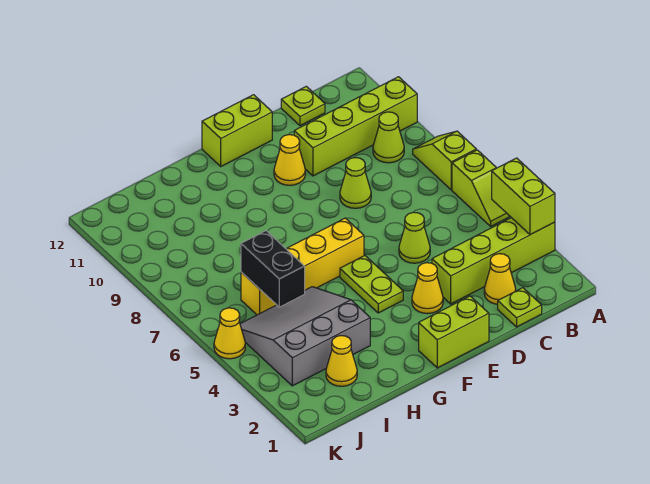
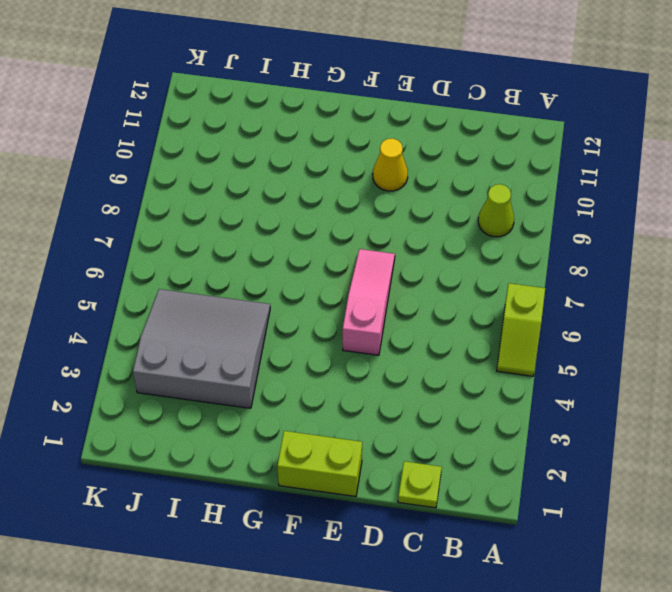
pink slope E5:E7 level 1 top 5 -> none
none -> lime brick A3:D3 level 1
none -> lime slope A7:A8 level 1 top 7
none -> lime brick A10:D10 level 1

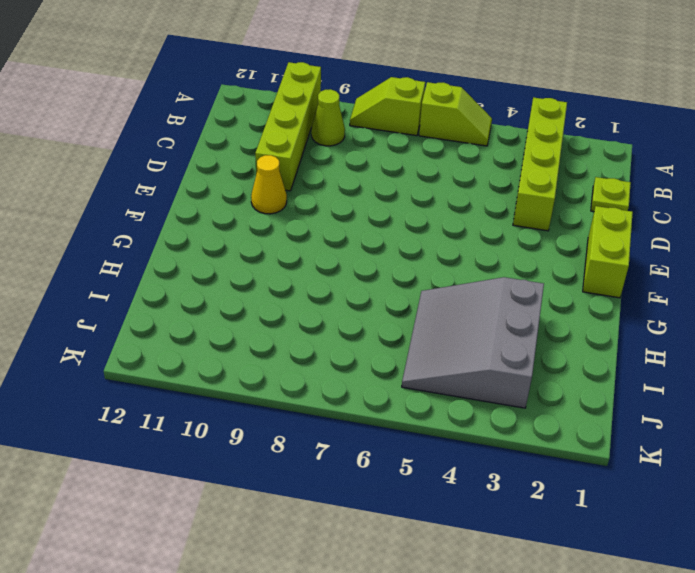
none -> yellow cone C2 level 1
none -> lime plate C12 level 1
none -> lime cone D5 level 1

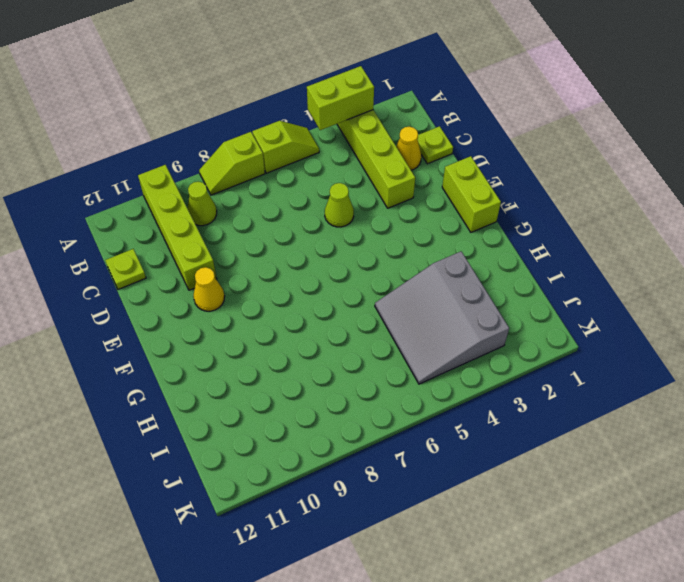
none -> lime cone D8 level 1
none -> yellow cone E3 level 1
none -> lime brick E12:F12 level 1

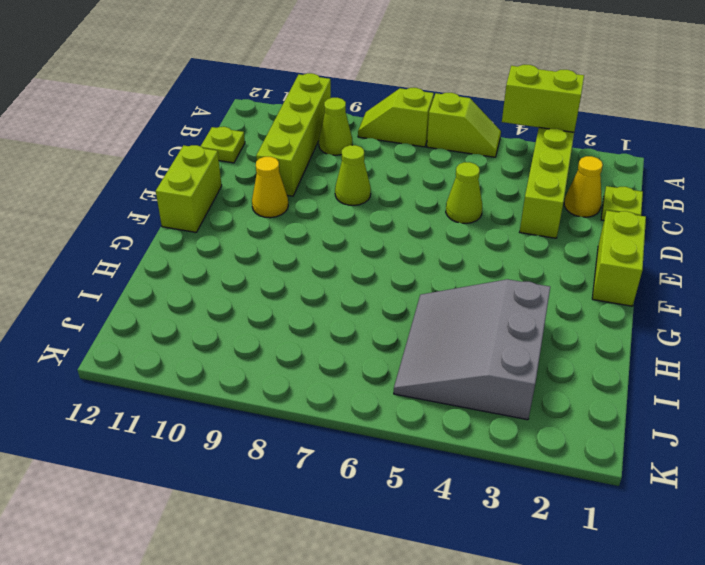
none -> yellow cone E3 level 1
none -> lime plate F4:F5 level 1
none -> yellow brick F6:I6 level 1

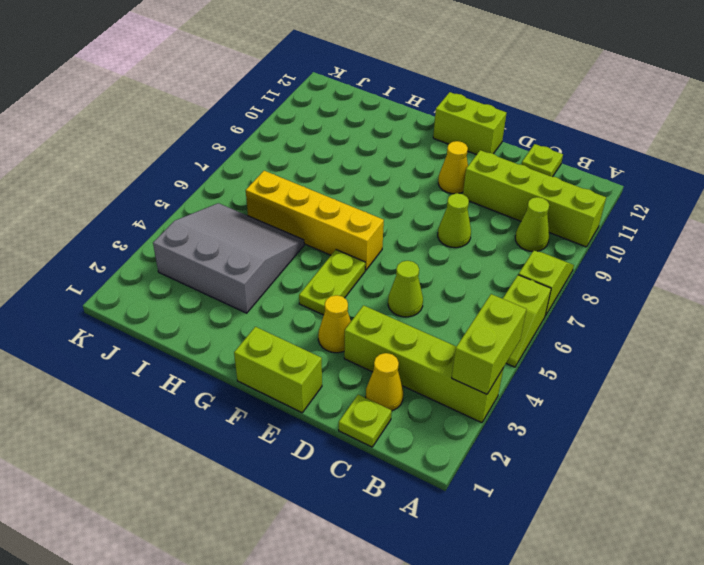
none -> yellow cone I2 level 1
none -> yellow cone K5 level 1
none -> black brick I5:I6 level 2

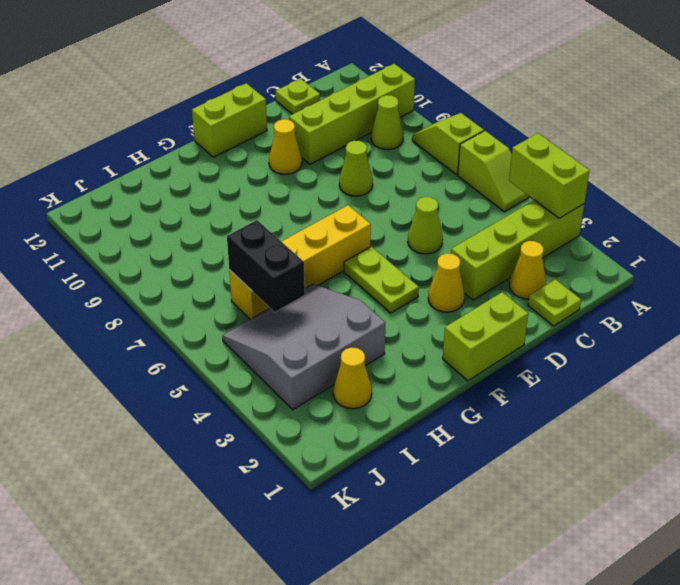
none -> yellow cone K5 level 1

